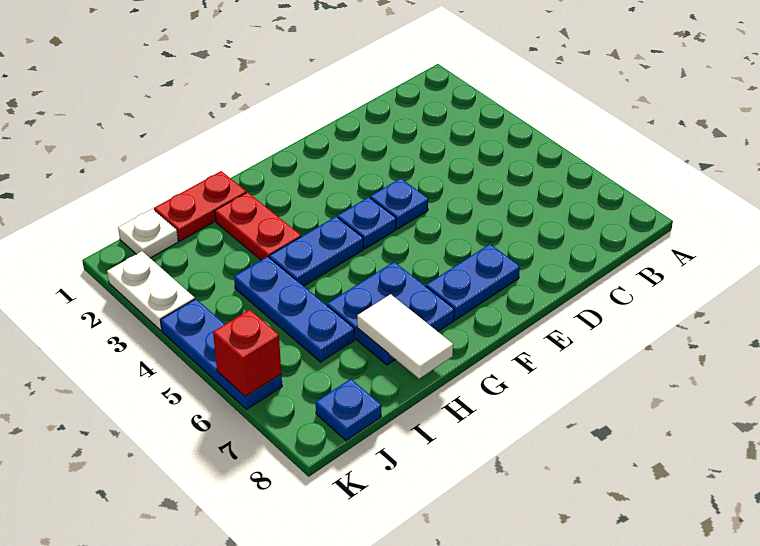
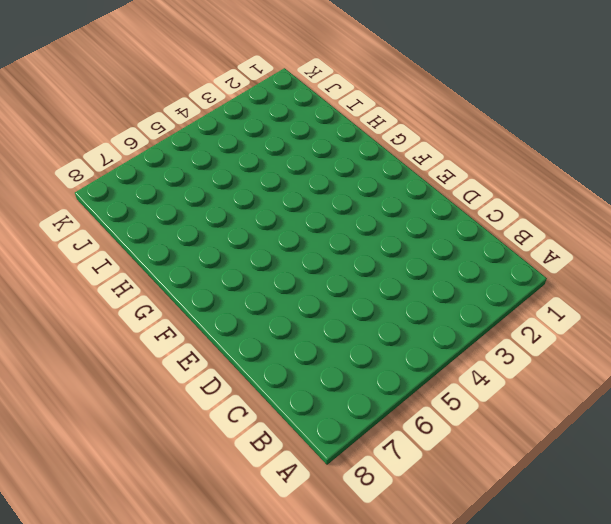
none -> blue plate E4 level 1
none -> blue plate E7:F7 level 1
none -> blue plate F4 level 1

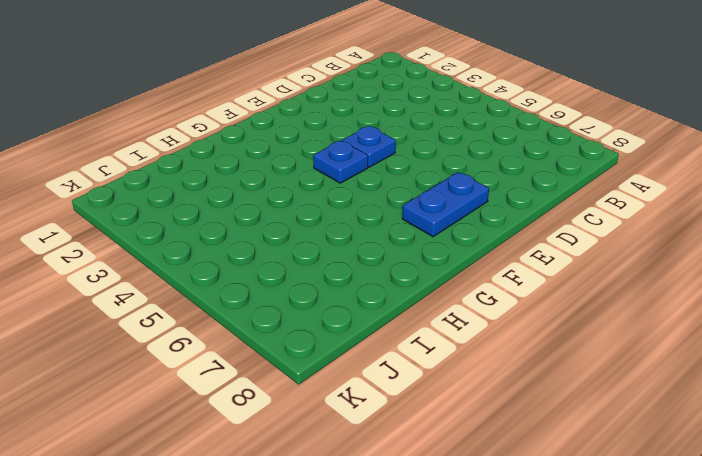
none -> blue plate G4:H4 level 1
none -> blue plate G6:H7 level 1
none -> red plate H1:I1 level 1

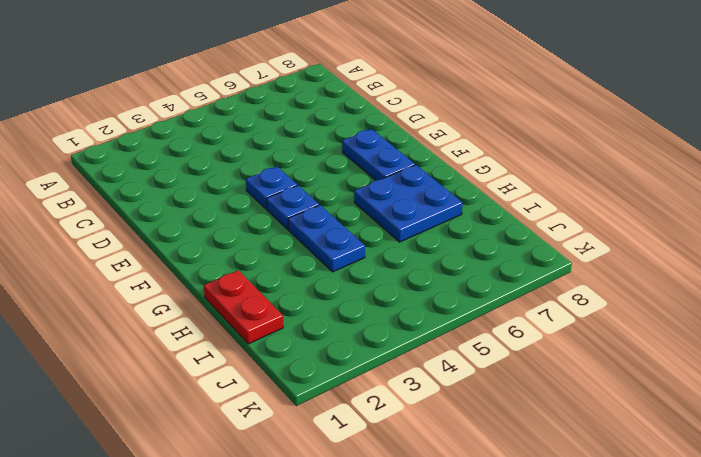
none -> red plate H2:H3 level 1
none -> blue plate I4:I6 level 1
none -> white plate J1 level 1

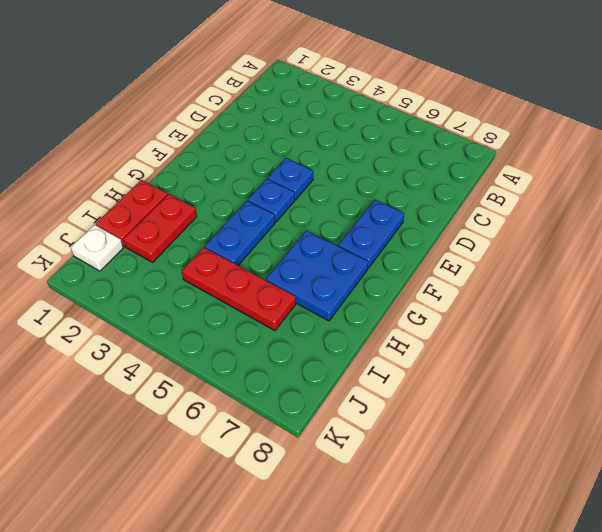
red plate H2:I2 level 1 -> red plate H2:H3 level 1
red plate I4:I6 level 1 -> blue plate I4:I6 level 1
none -> blue plate J8 level 1
none -> white plate K2:K3 level 1
none -> blue plate K4:K6 level 1

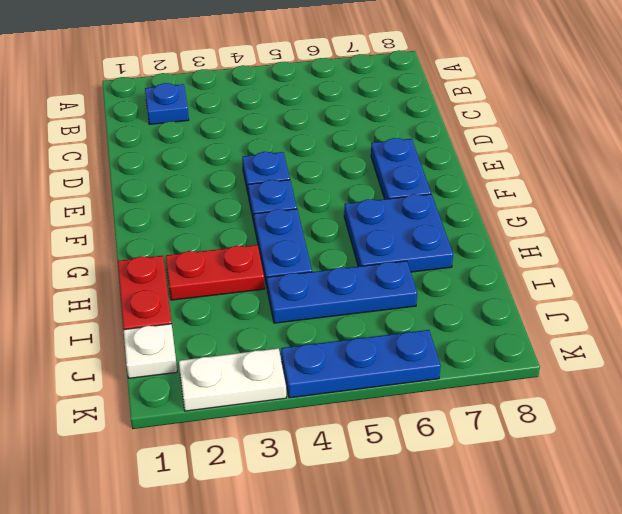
blue plate B2 level 1 -> blue plate J8 level 1
none -> white tile H7:H8 level 2
none -> red brick K6 level 2

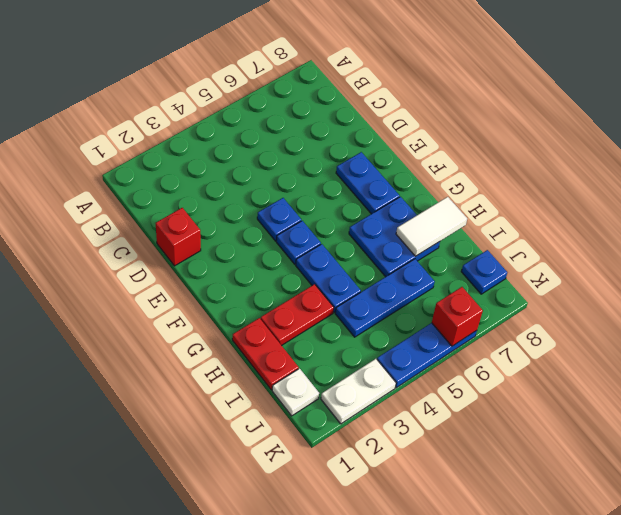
red brick D1 level 1 -> none

